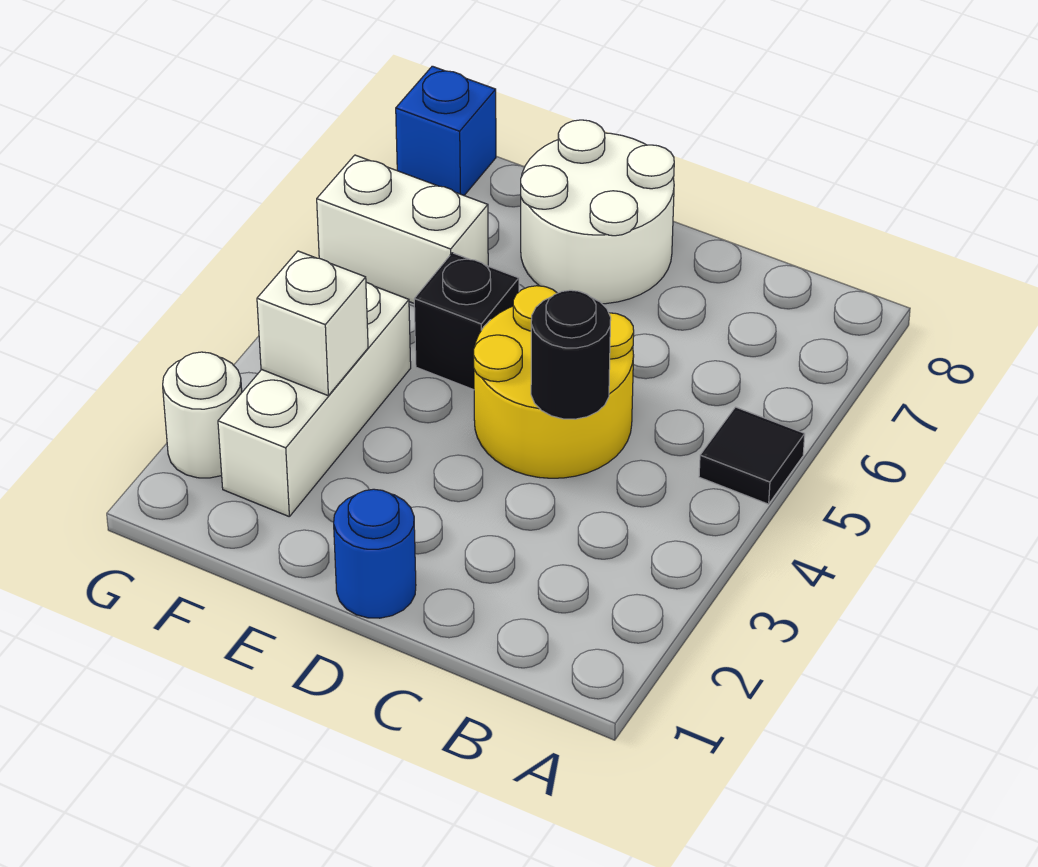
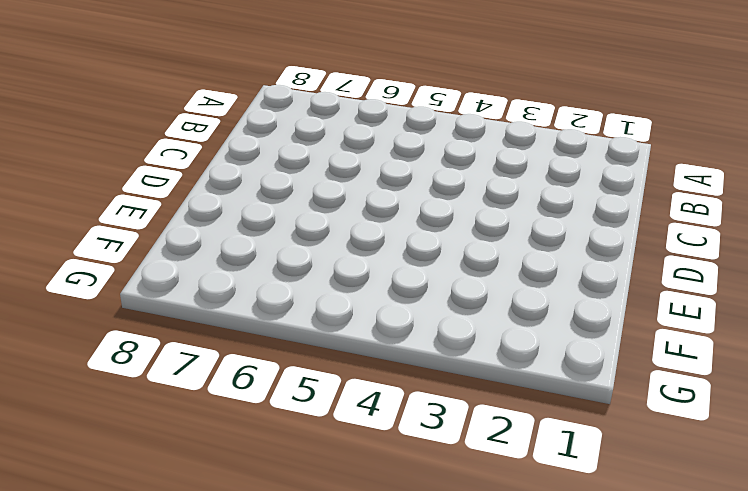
none -> black tile A5 level 1
none -> yellow round brick C4:D5 level 1

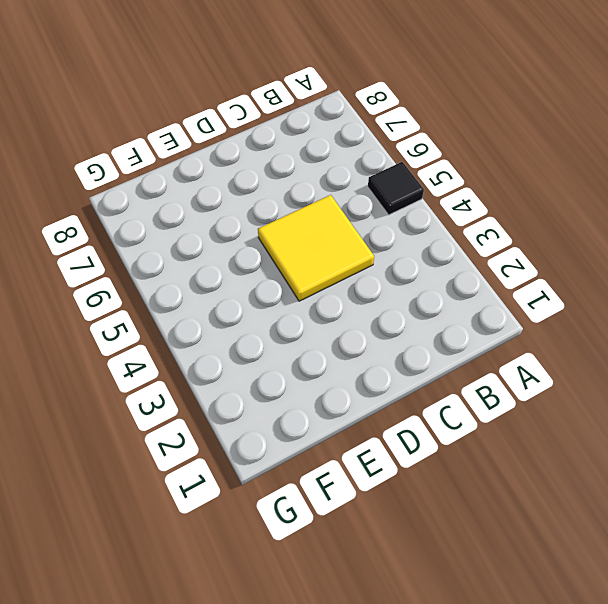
yellow tile C4:D5 level 1 -> yellow round brick C4:D5 level 1
none -> blue round brick D1 level 1
none -> white round brick D7:E8 level 1

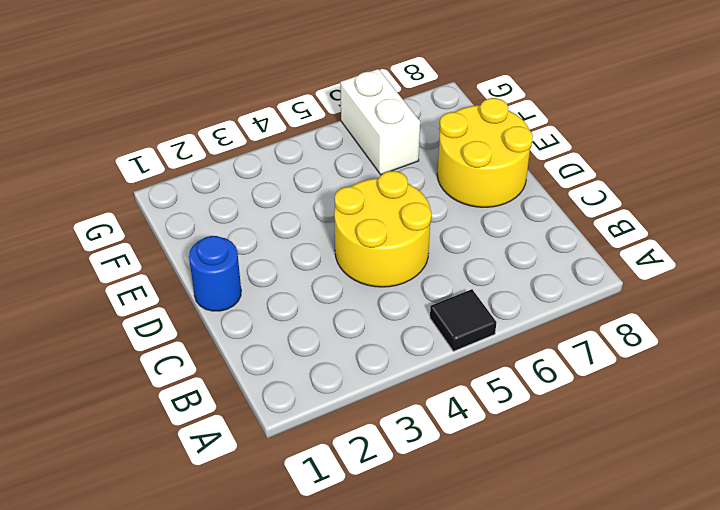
yellow round brick D7:E8 level 1 -> white round brick D7:E8 level 1
none -> black brick E5 level 1
none -> white brick F2:F4 level 1

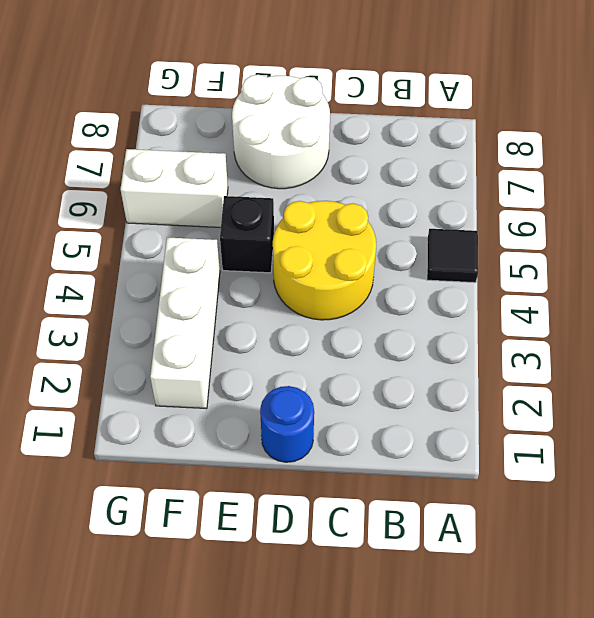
none -> white round brick G2 level 1
none -> blue brick G8 level 1

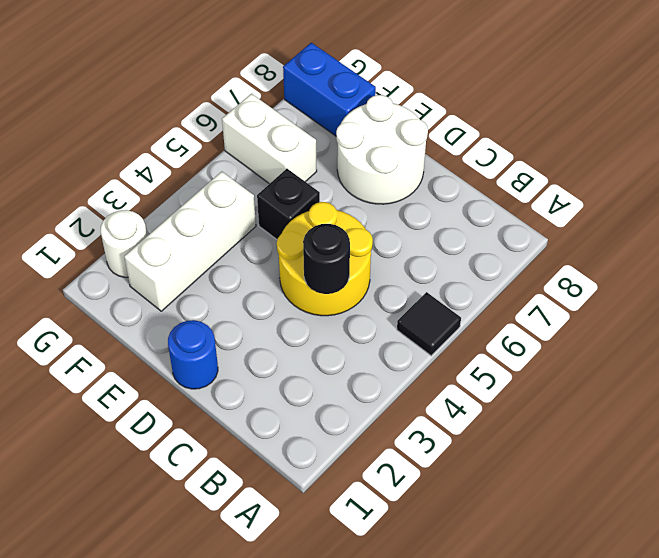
blue brick F8:G8 level 1 -> blue brick G8 level 1
none -> white brick F3 level 2

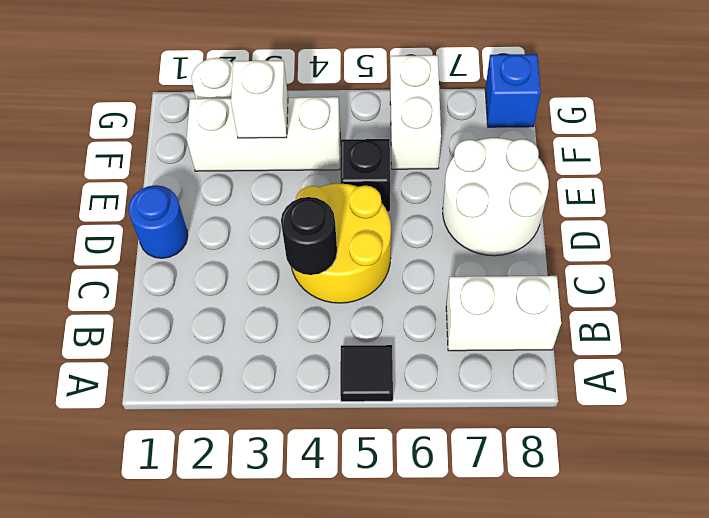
white brick B7:B8 level 1 -> none

